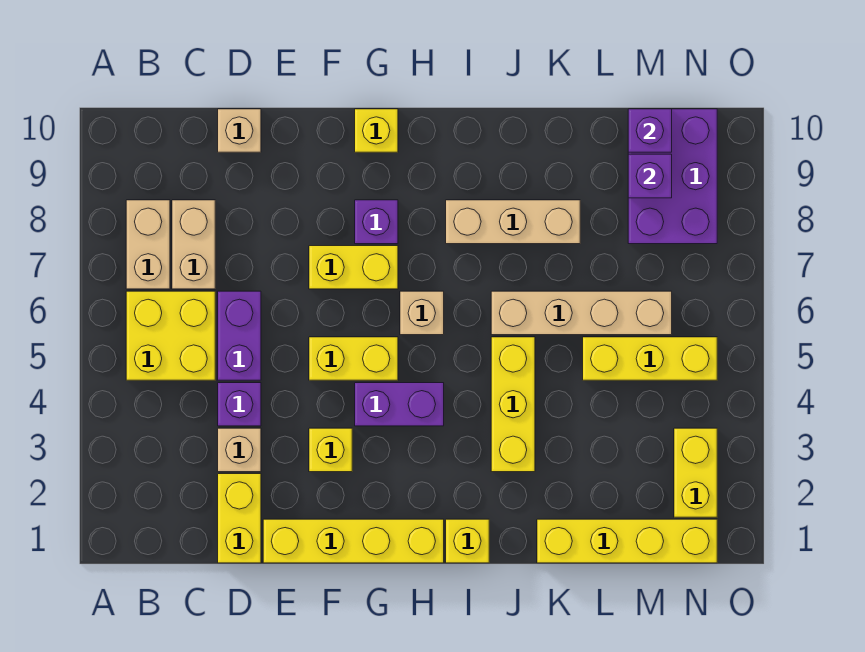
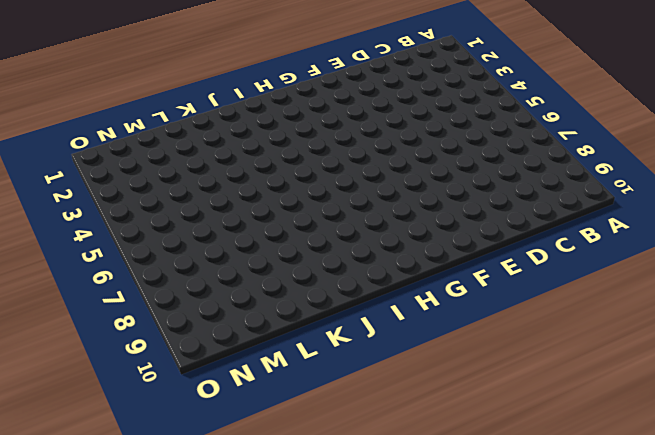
none -> yellow brick B5:C6 level 1
none -> tan brick B7:B8 level 1
none -> tan brick C7:C8 level 1

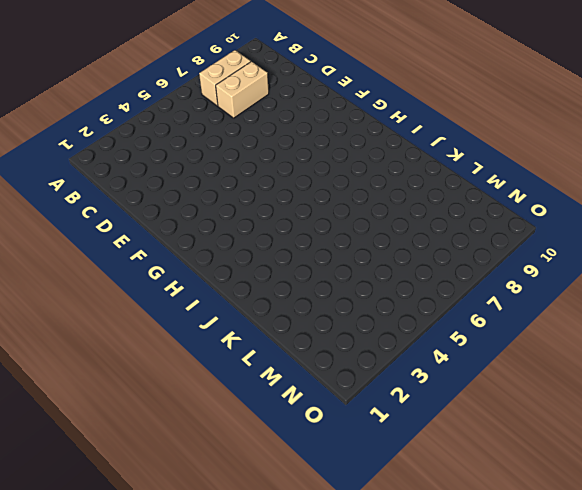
none -> yellow brick B5:C6 level 1
none -> yellow brick D1:D2 level 1
none -> tan brick D3 level 1

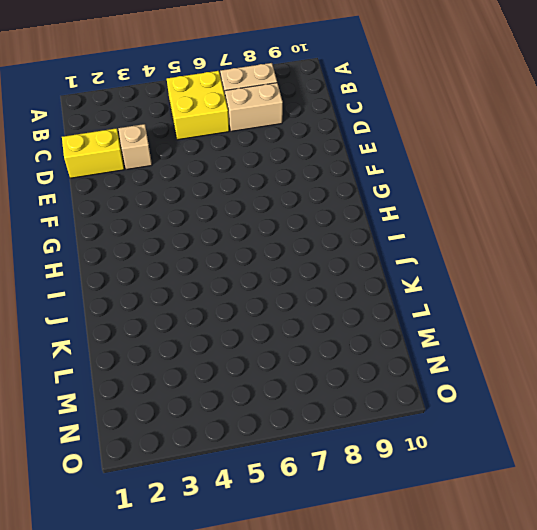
none -> purple brick D4 level 1
none -> purple brick D5:D6 level 1
none -> tan brick D10 level 1

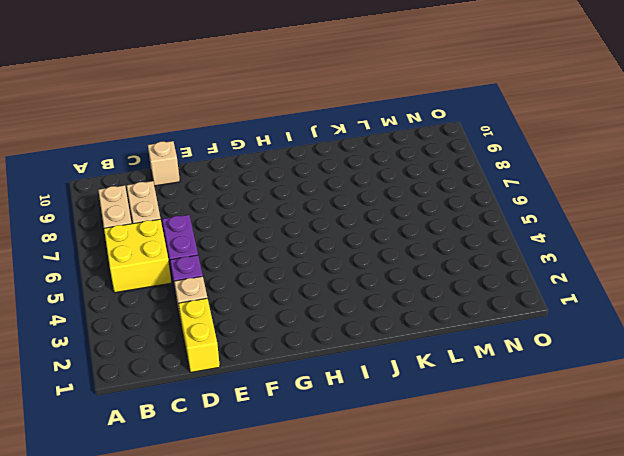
none -> yellow brick E1:H1 level 1
none -> yellow brick F3 level 1
none -> yellow brick F5:G5 level 1

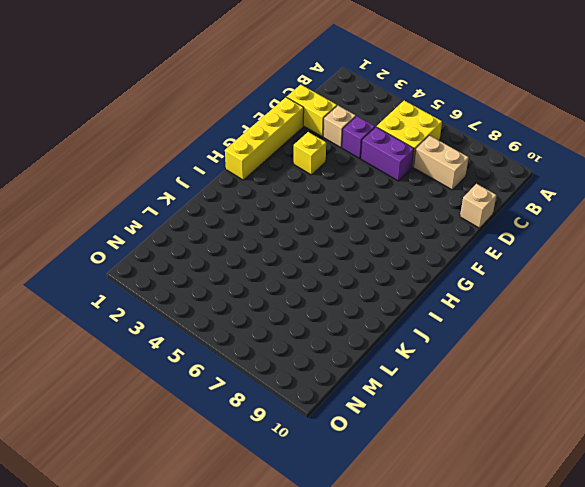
none -> tan brick B7:B8 level 1
none -> yellow brick F5:G5 level 1
none -> yellow brick F7:G7 level 1

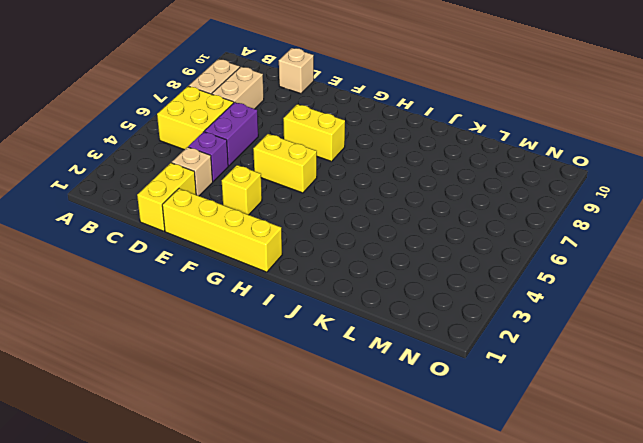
none -> purple brick G4:H4 level 1
none -> purple brick G8 level 1
none -> yellow brick G10 level 1

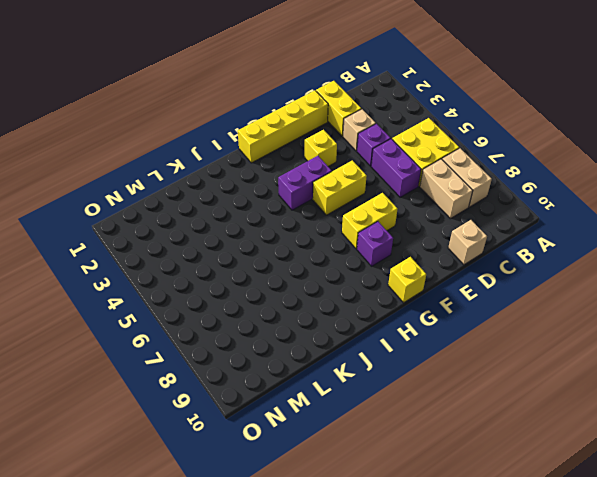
none -> tan brick H6 level 1
none -> yellow brick I1 level 1
none -> tan brick I8:K8 level 1

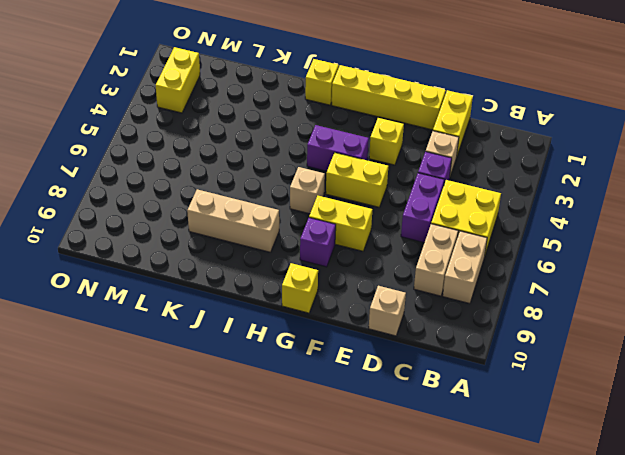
none -> yellow brick J3:J5 level 1
none -> tan brick J6:M6 level 1
none -> yellow brick K1:N1 level 1

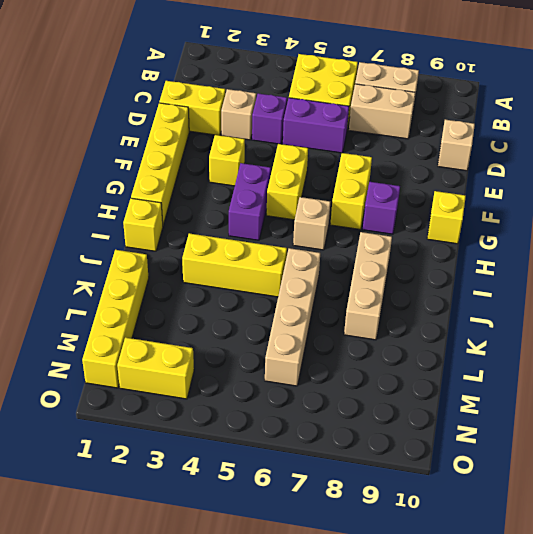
none -> yellow brick L5:N5 level 1
none -> purple brick M8:N10 level 1
none -> purple brick M9 level 2

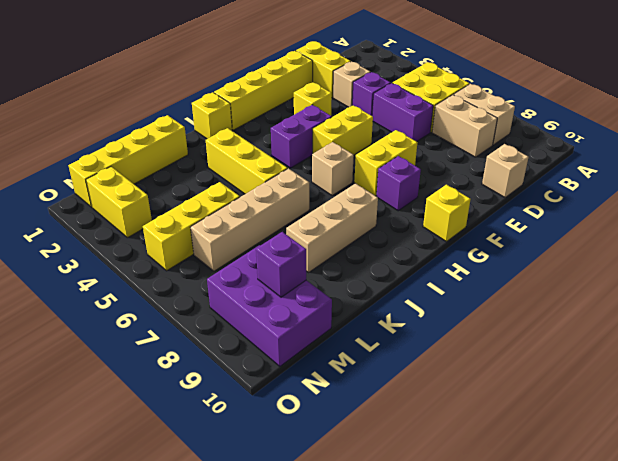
none -> purple brick M10 level 2

